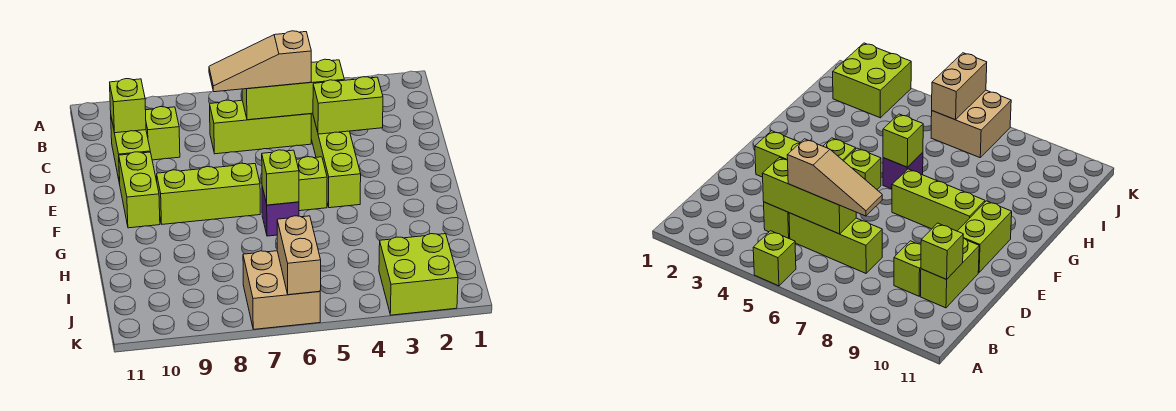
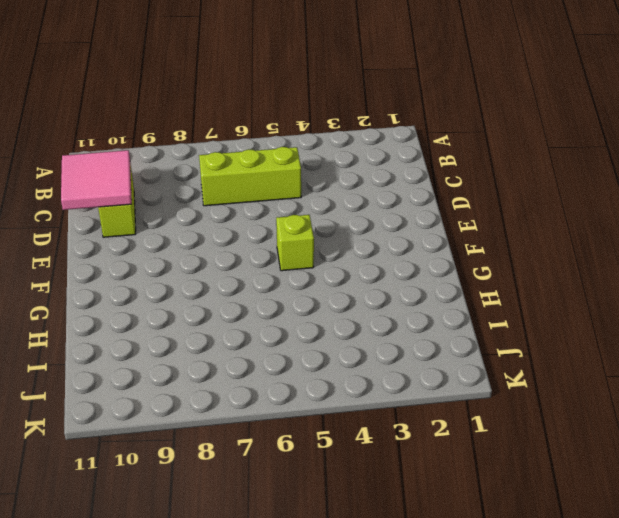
pink tile C10:D11 level 2 -> lime brick C10 level 2
none -> lime brick A5 level 1
none -> lime brick C4:F4 level 1
none -> lime brick C9 level 1

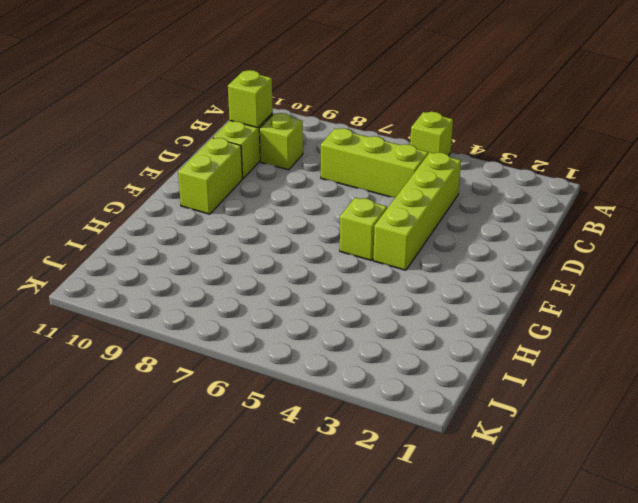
none -> lime brick F7:F9 level 1
none -> purple brick G6 level 1
none -> lime brick J2:K3 level 1

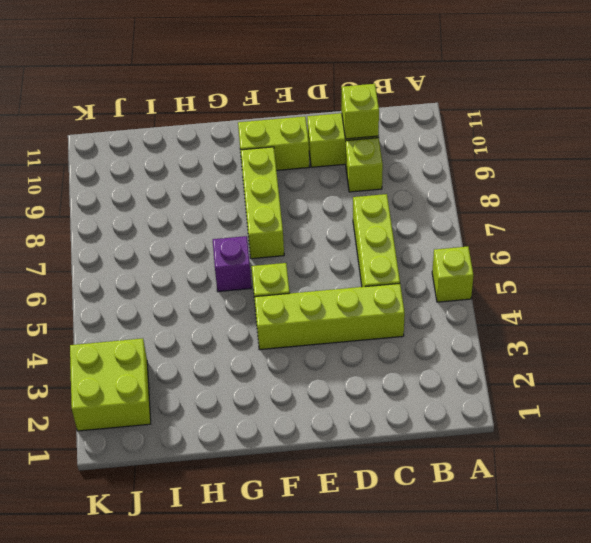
none -> tan brick J6:K7 level 1
none -> lime brick C4:C6 level 2
none -> lime brick D3:D4 level 2

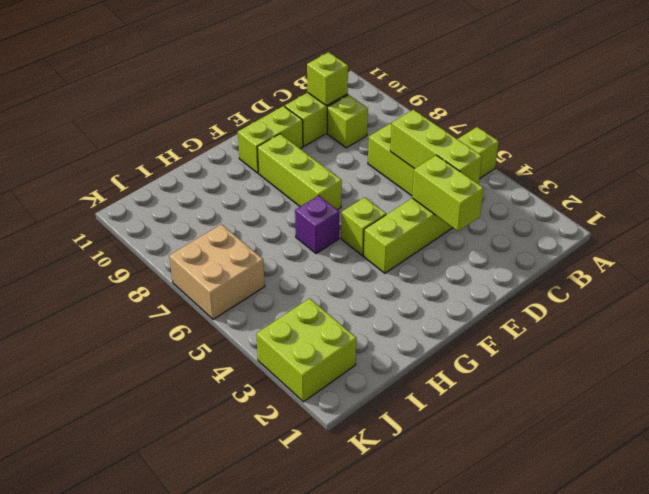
none -> lime brick G6 level 2
none -> tan brick J6:K6 level 2
none -> tan slope C5:C7 level 3 top 5

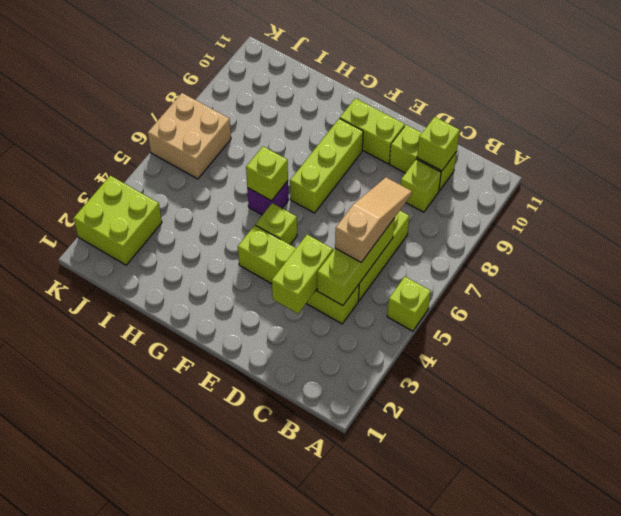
none -> tan brick J6:K6 level 2

